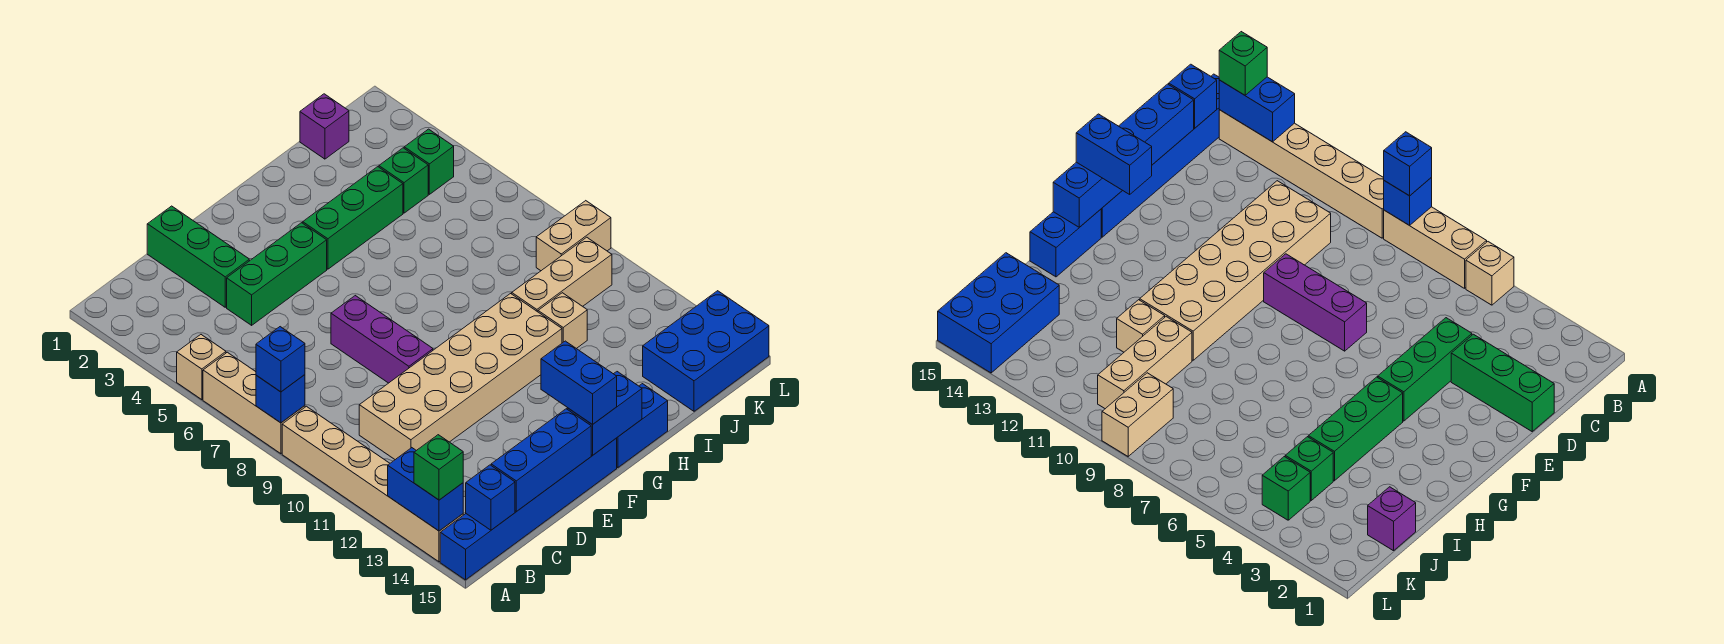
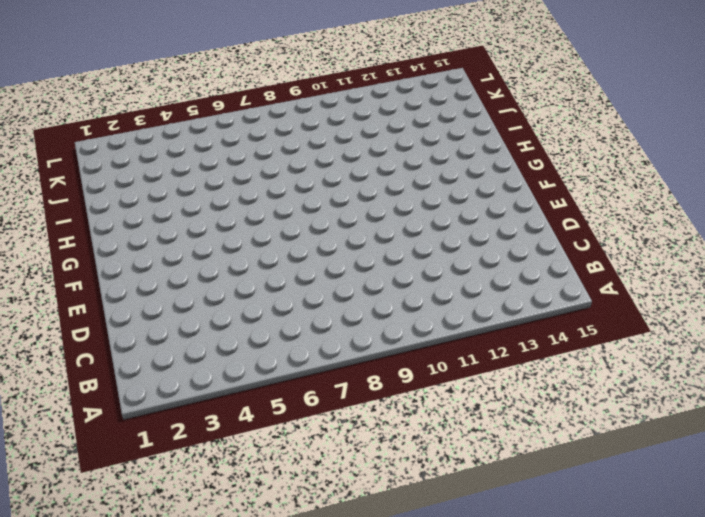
none -> tan brick A5 level 1
none -> tan brick A6:A8 level 1
none -> tan brick A9:A14 level 1

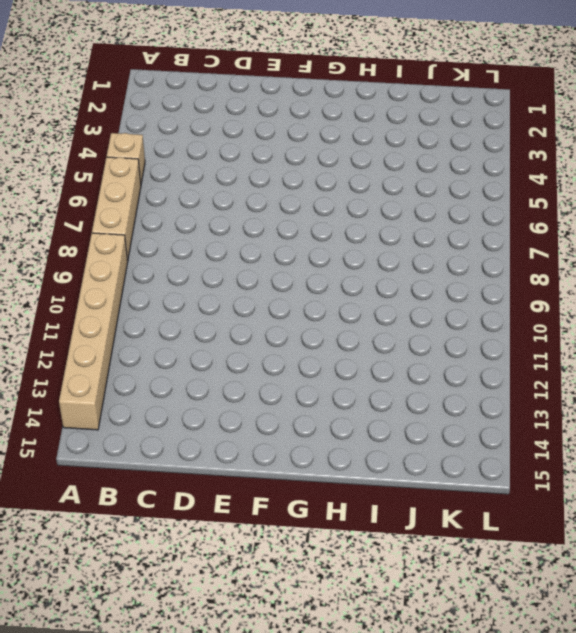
none -> blue brick A15:F15 level 1
none -> tan brick C10:H11 level 1
none -> green brick D1:D3 level 1

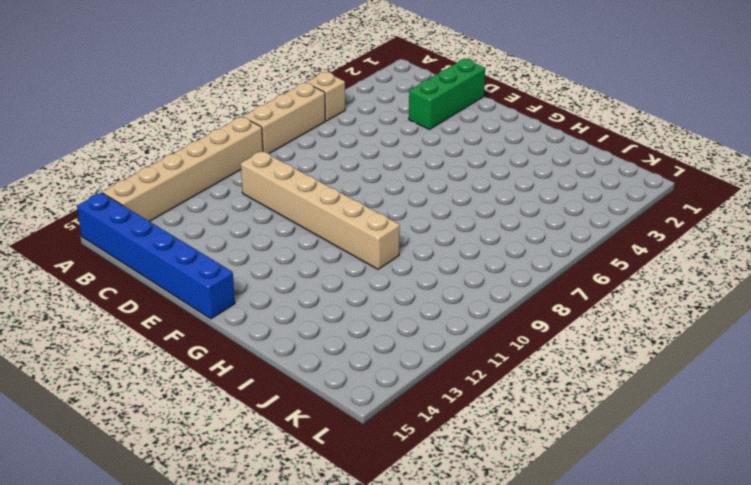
tan brick C10:H10 level 1 -> tan brick C10:H11 level 1
none -> green brick D4:F4 level 1
none -> purple brick E7:E9 level 1
none -> green brick G4:I4 level 1

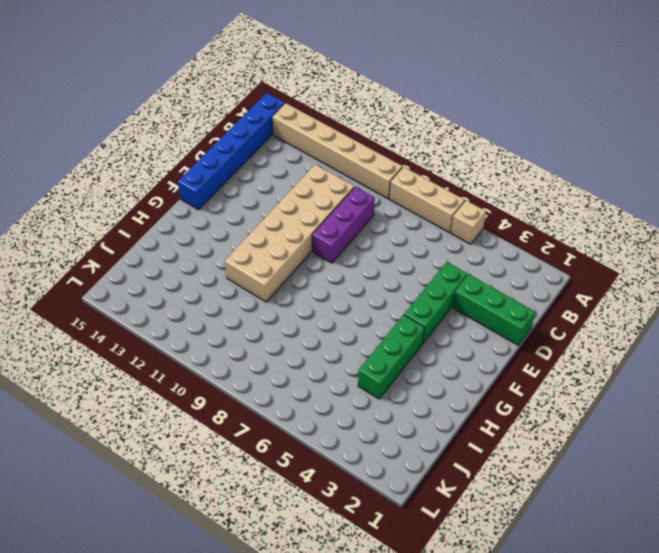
purple brick C9:E9 level 1 -> purple brick E7:E9 level 1
none -> blue brick G15:H15 level 1
none -> tan brick I10:K10 level 1
none -> tan brick I11 level 1

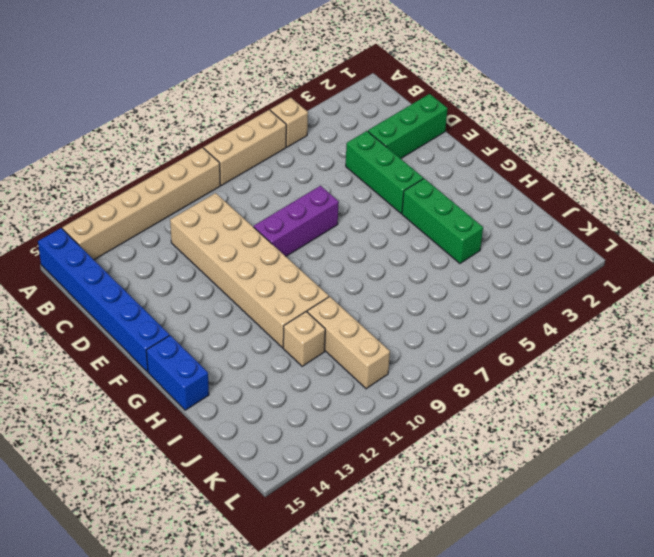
none -> purple brick J1 level 1
none -> green brick J4 level 1
none -> blue brick J14:L15 level 1

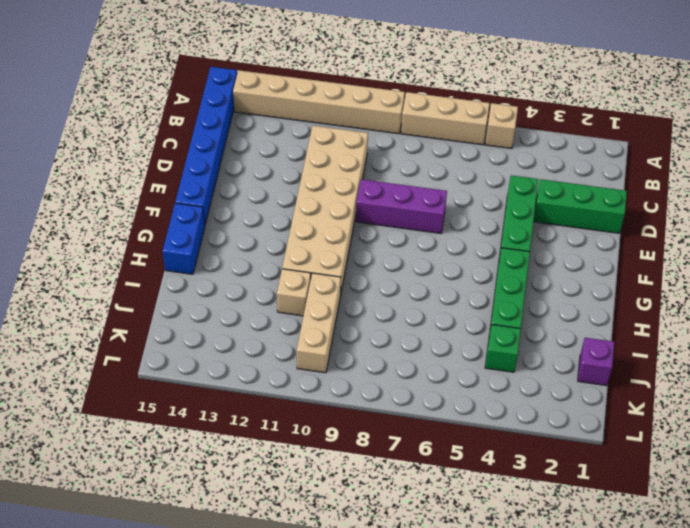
none -> blue brick J14:L15 level 1
none -> green brick K4 level 1
none -> tan brick K9:L9 level 1

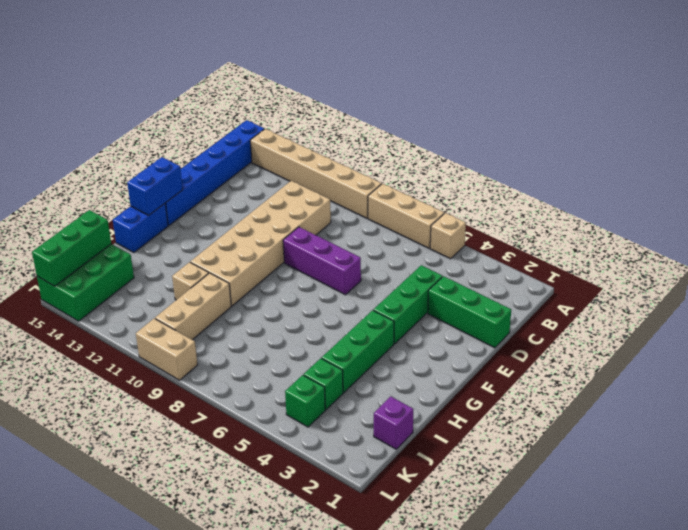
green brick J14:L15 level 1 -> blue brick J14:L15 level 1
green brick J15:L15 level 2 -> none
tan brick L9:L10 level 1 -> tan brick K9:L9 level 1
none -> blue brick A8 level 2
none -> blue brick A13:A14 level 2
none -> blue brick B15 level 2

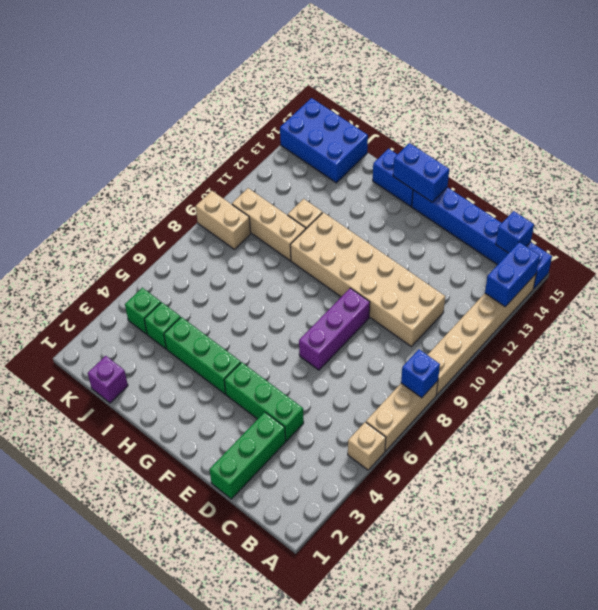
none -> blue brick C15:E15 level 2
none -> blue brick A8 level 3
none -> green brick A14 level 3

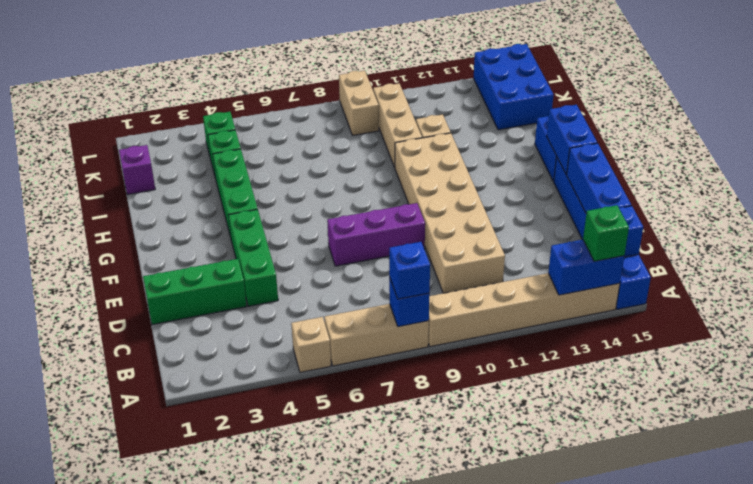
none -> blue brick F14:F15 level 3

